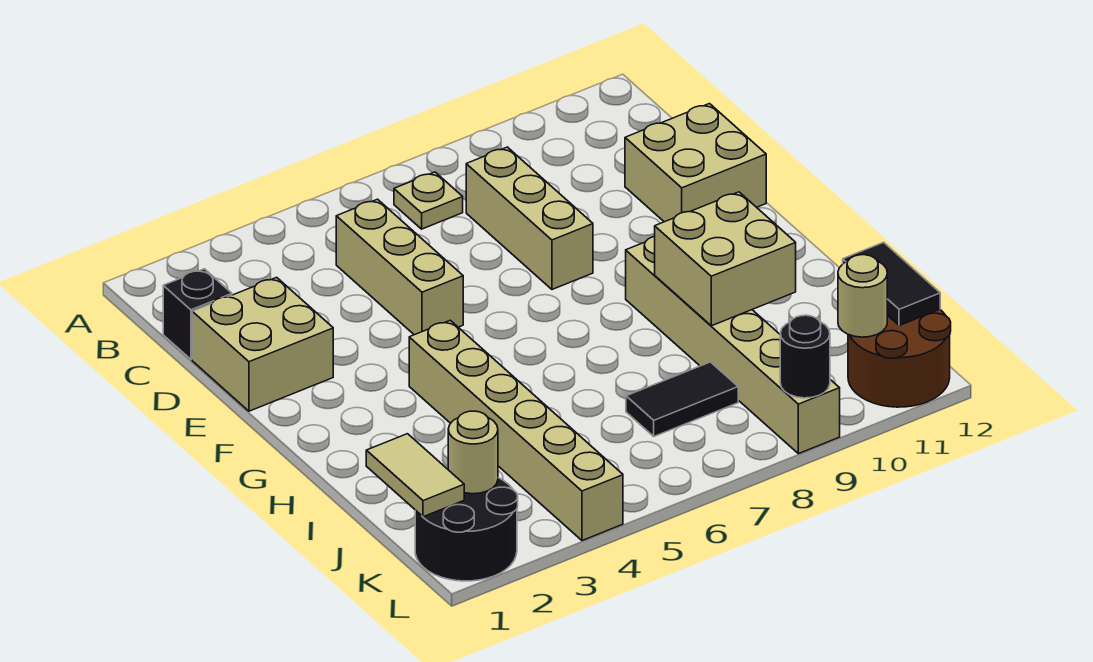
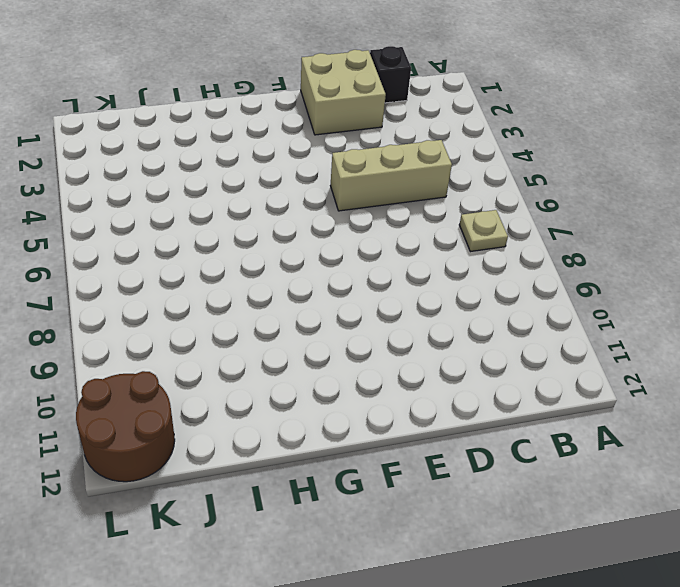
none -> tan brick C8:E8 level 1
none -> tan brick D11:E12 level 1
none -> tan brick G4:L4 level 1

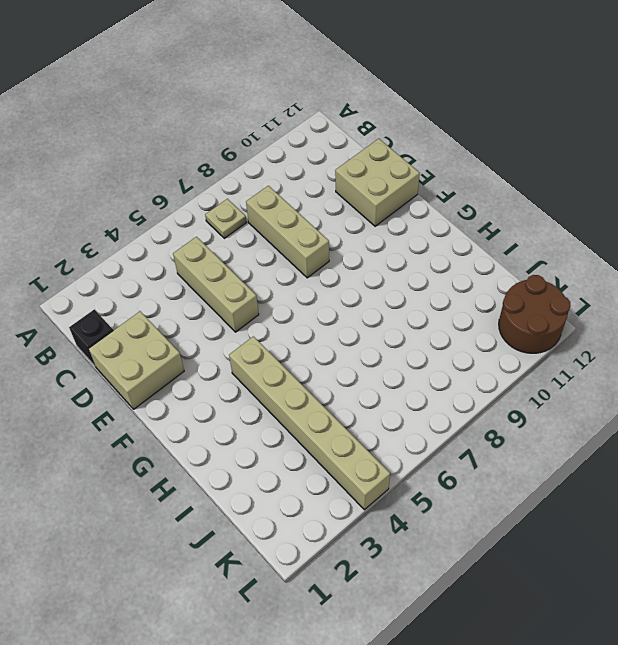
none -> tan brick G9:L9 level 1
none -> black tile J7:J8 level 1
none -> black round brick K1:L2 level 1

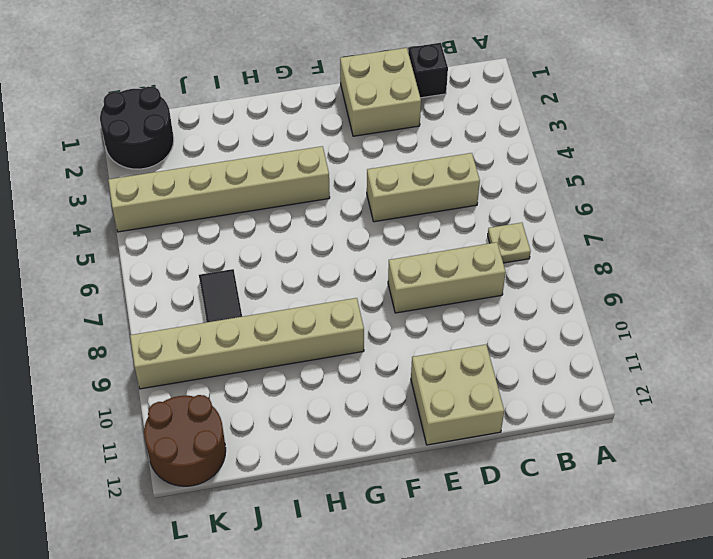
none -> tan brick H9:I10 level 2
none -> tan tile J1:K1 level 2
none -> black tile J12:K12 level 2

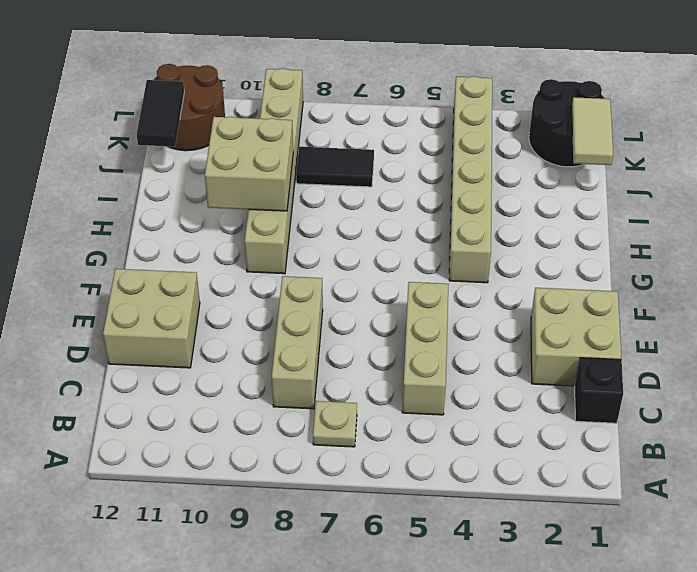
none -> tan round brick K2 level 2
none -> tan round brick K11 level 2
none -> black round brick L9 level 2

